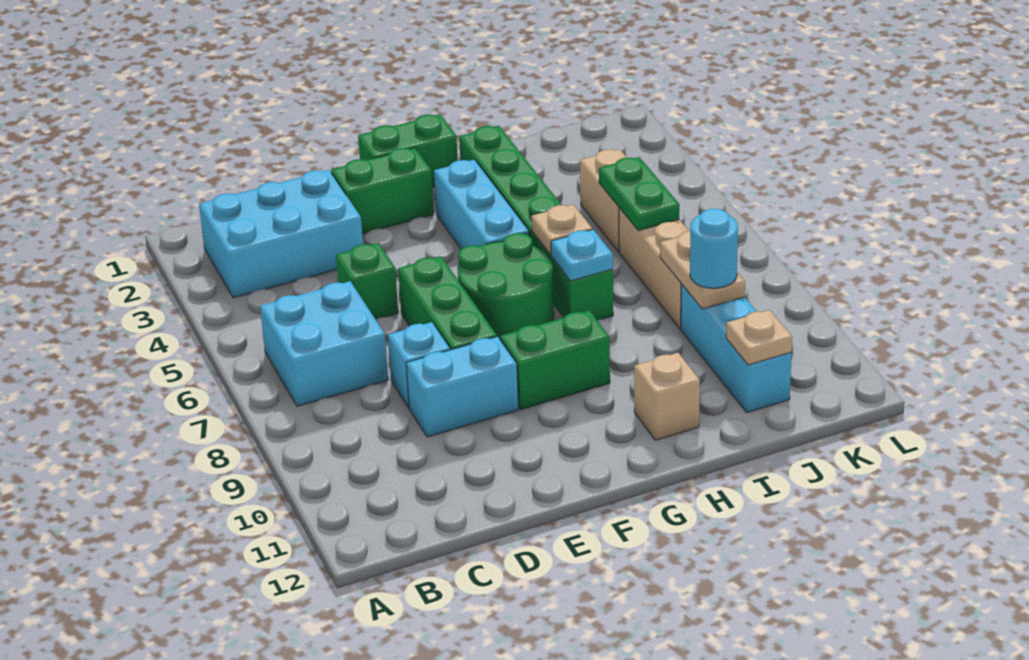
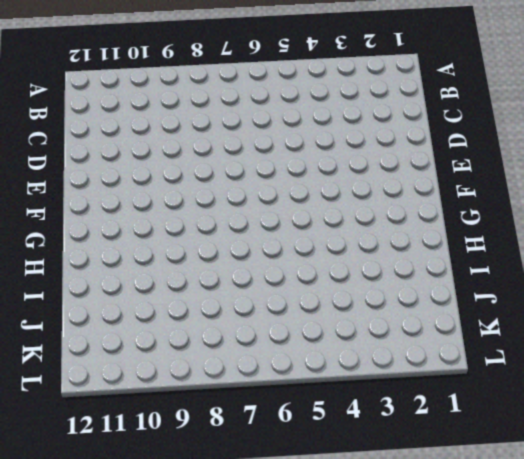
none -> cyan brick B2:D3 level 1
none -> cyan brick B6:C7 level 1
none -> green brick D5 level 1

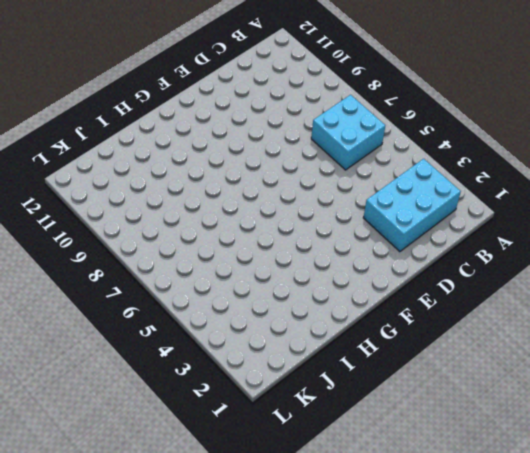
none -> green brick D5 level 1
none -> cyan brick D8 level 1
none -> cyan brick D9:E9 level 1

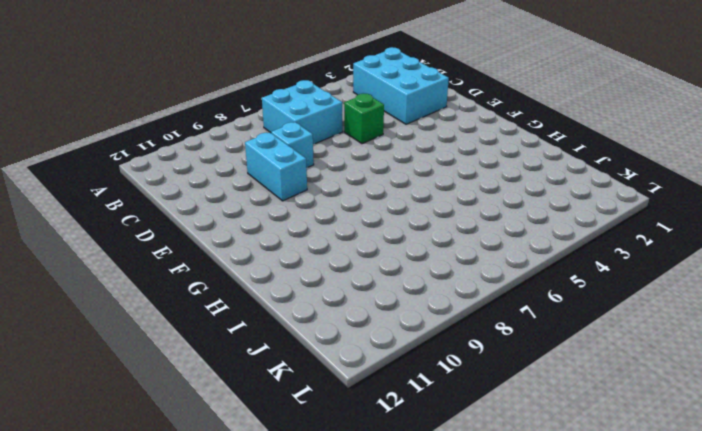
none -> green brick E2:F2 level 1
none -> green brick E6:E8 level 1
none -> green brick F1:G1 level 1

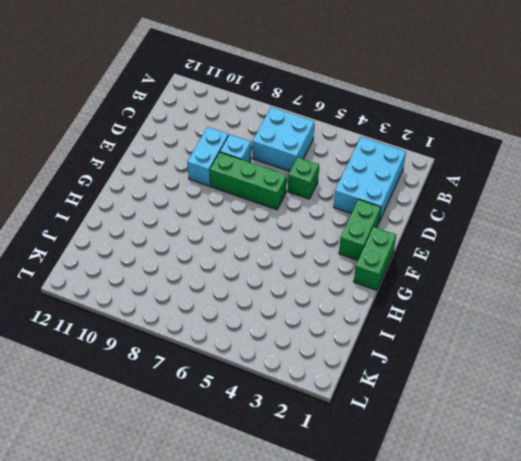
none -> green round brick F6:G7 level 1
none -> green brick F9:G9 level 1
none -> cyan brick G3:G5 level 1

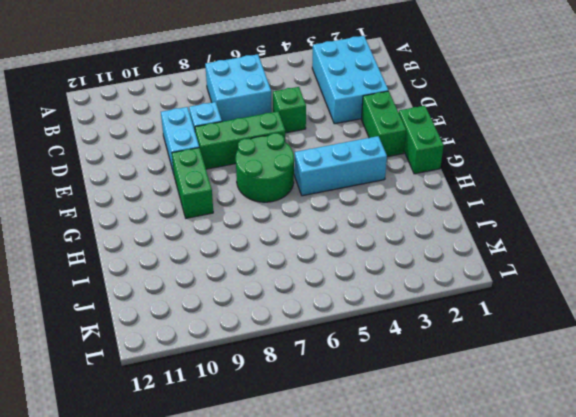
none -> green brick H2:H7 level 1
none -> tan brick H11 level 1
none -> tan brick J4:J5 level 1

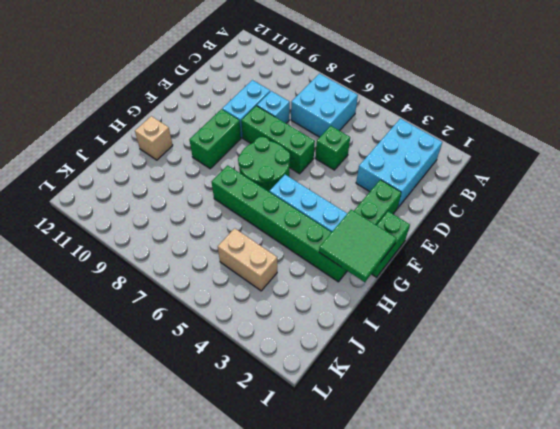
green tile G1:H2 level 2 -> none
none -> tan brick J6:J8 level 1
none -> cyan brick J9:J11 level 1
none -> tan plate H6 level 2

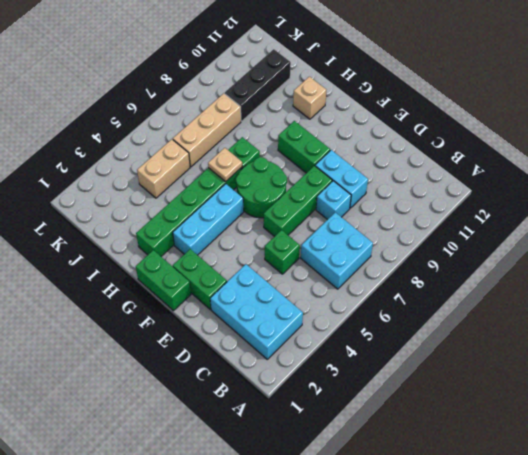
black brick J9:J11 level 1 -> cyan brick J9:J11 level 1
none -> cyan plate H7 level 2
none -> green plate J5:J6 level 2
none -> tan plate J8:J9 level 2

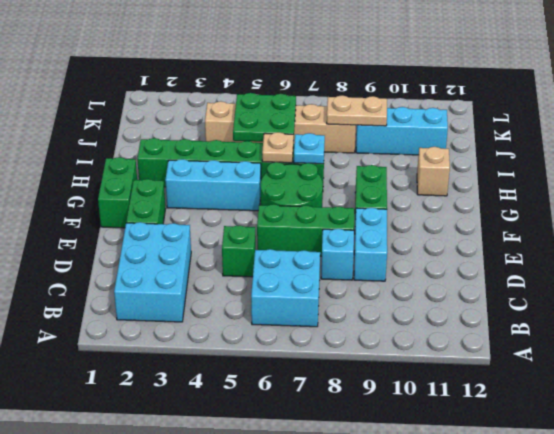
green plate I5:J6 level 2 -> green plate J5:J6 level 2
none -> tan plate J11 level 2
none -> cyan round brick J9 level 3

